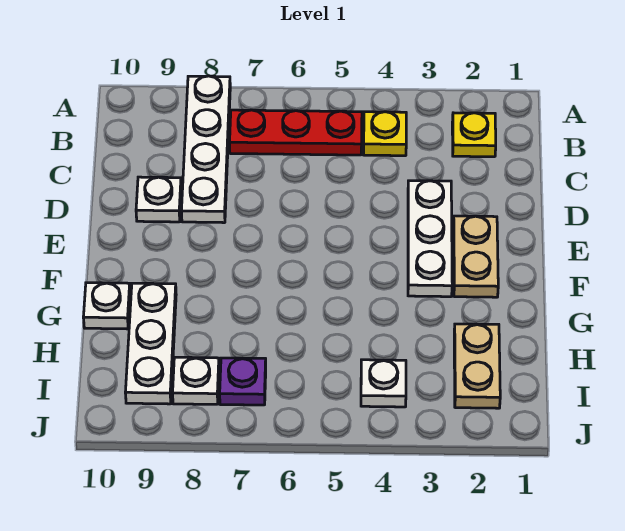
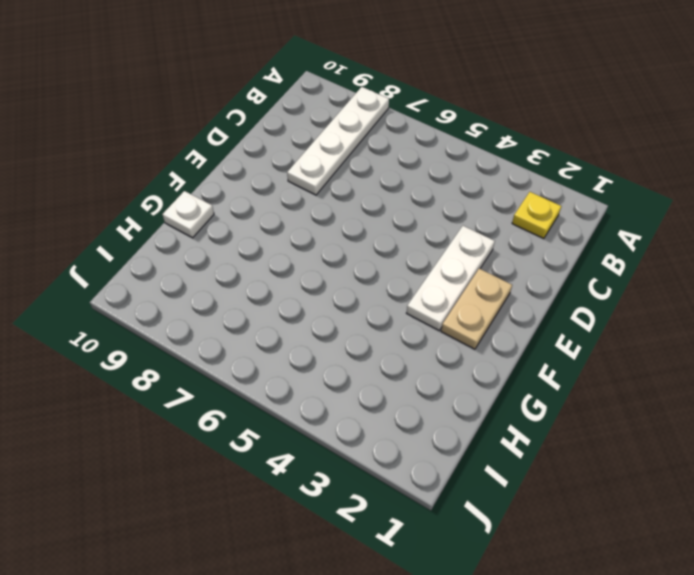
none -> yellow plate B4 level 1
none -> red plate B5:B7 level 1
none -> white plate D9 level 1

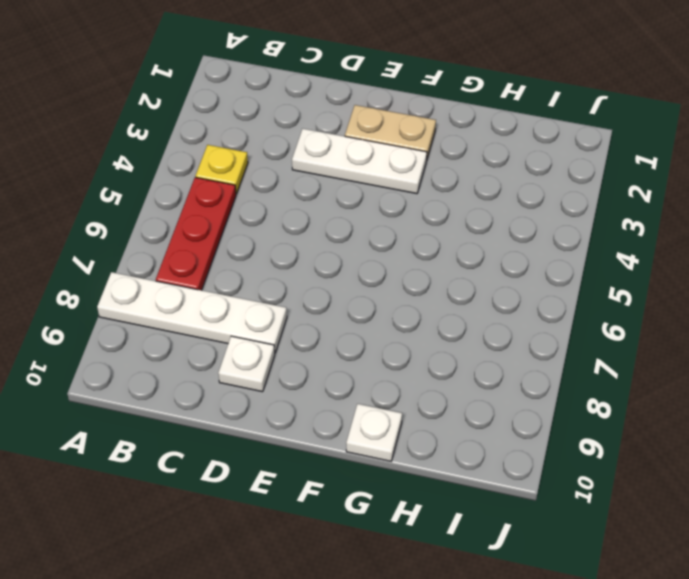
none -> yellow plate B2 level 1
none -> white plate G9:I9 level 1
none -> tan plate H2:I2 level 1

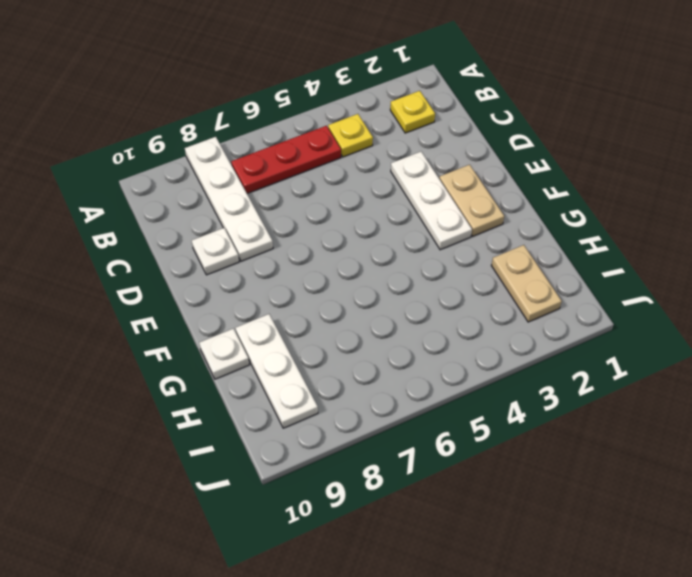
none -> white plate I4 level 1
none -> purple plate I7 level 1
none -> white plate I8 level 1

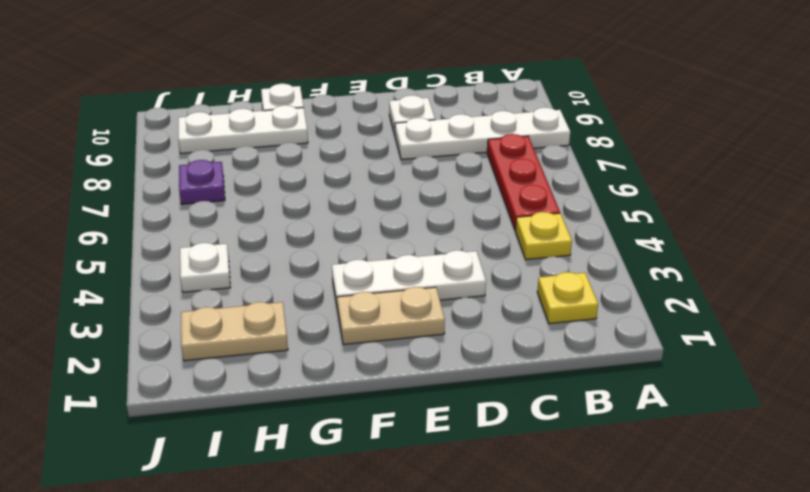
none -> white plate I8 level 1

